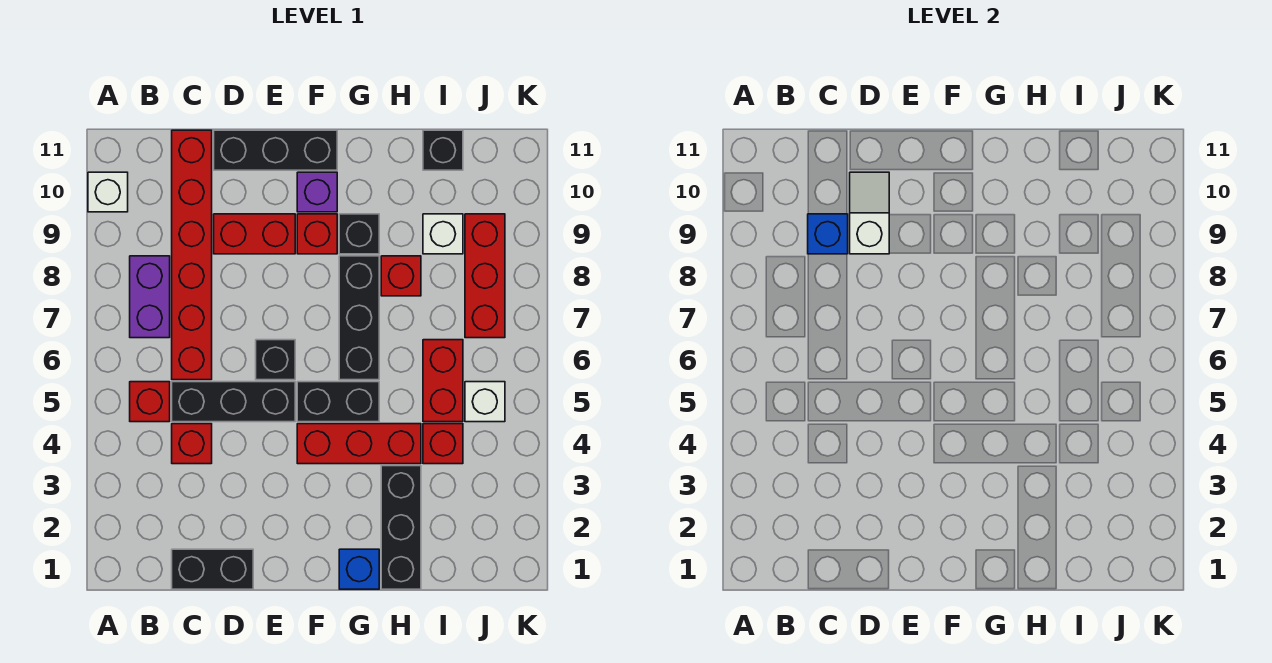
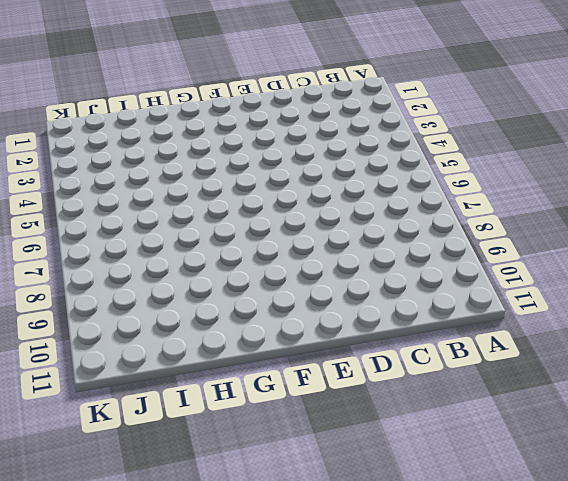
none -> white brick A10 level 1
none -> red brick B5 level 1
none -> purple brick B7:B8 level 1

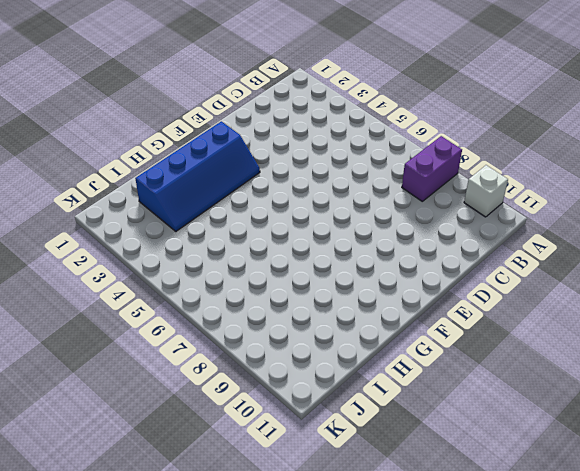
purple brick A8:B8 level 1 -> purple brick B7:B8 level 1
blue slope F2:I3 level 1 top 2 -> black brick H1:H3 level 1
none -> red brick B5 level 1
none -> black brick C1:D1 level 1
none -> red brick C4 level 1

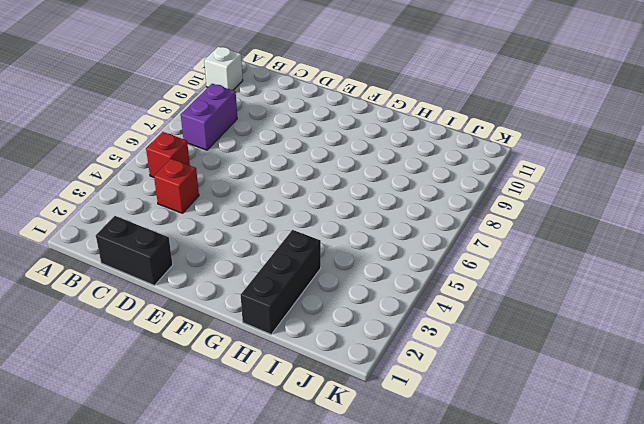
none -> black brick C5:E5 level 1
none -> red brick C6:C11 level 1
none -> red brick D9:E9 level 1

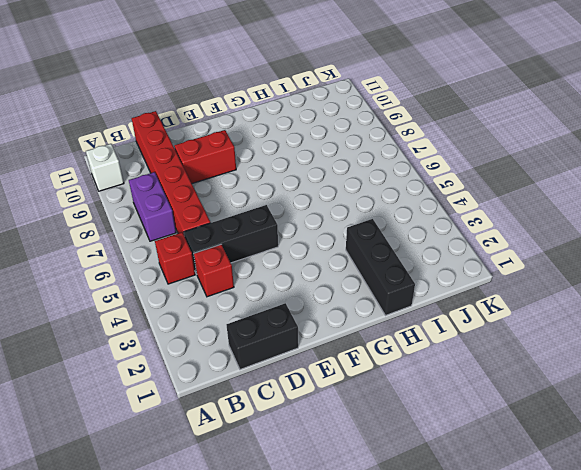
none -> black brick D11:F11 level 1
none -> black brick E6 level 1
none -> red brick F4:H4 level 1

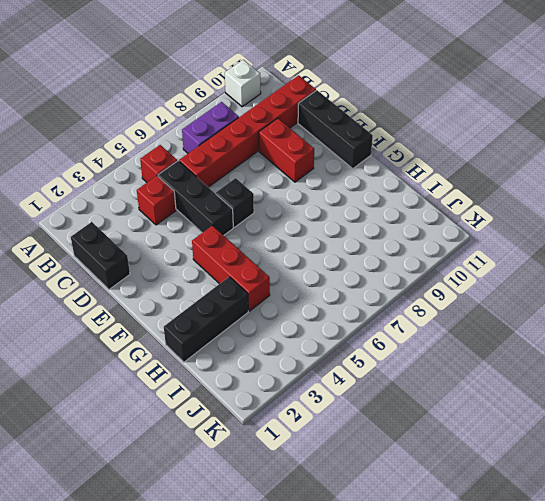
none -> black brick F5:G5 level 1
none -> red brick F9 level 1
none -> purple brick F10 level 1

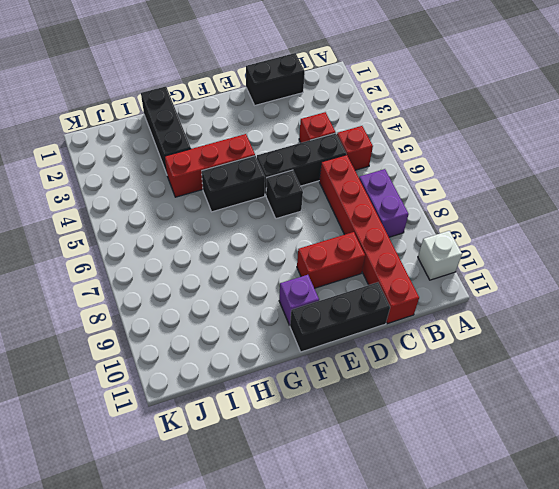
none -> red brick F9 level 1
none -> blue brick G1 level 1
none -> black brick G6:G8 level 1

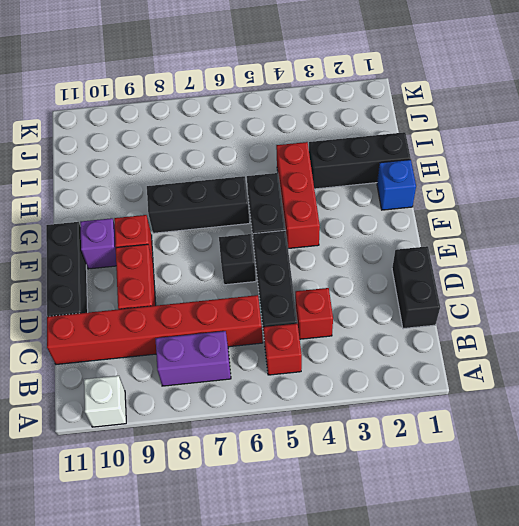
none -> black brick G9 level 1
none -> red brick H8 level 1
none -> red brick I4 level 1

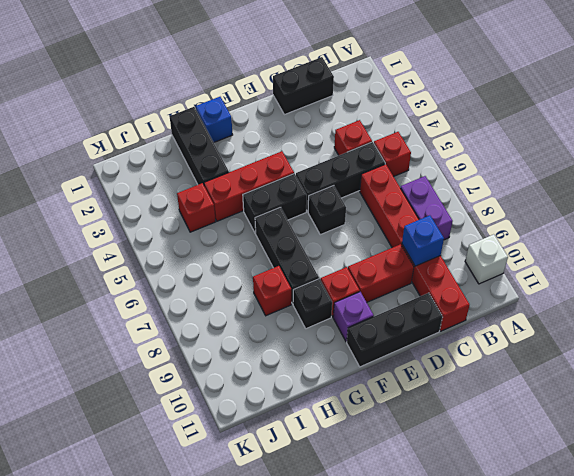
none -> red brick I5:I6 level 1
none -> white brick I9 level 1
none -> black brick I11 level 1

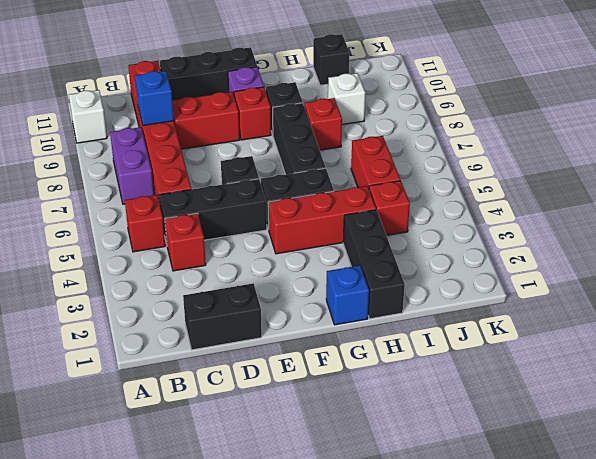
none -> white brick J5 level 1
none -> red brick J7:J9 level 1
none -> white slope D9:D10 level 2 top 9

